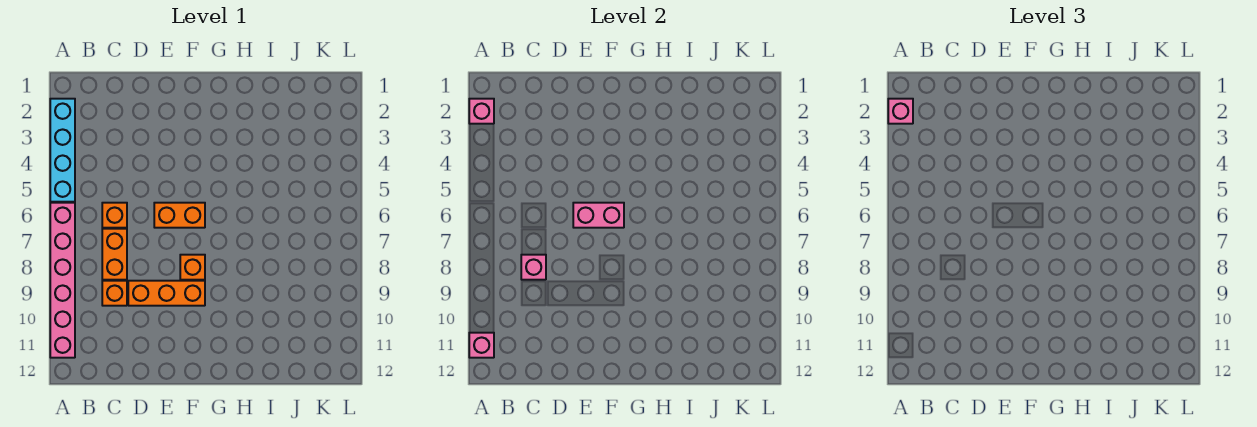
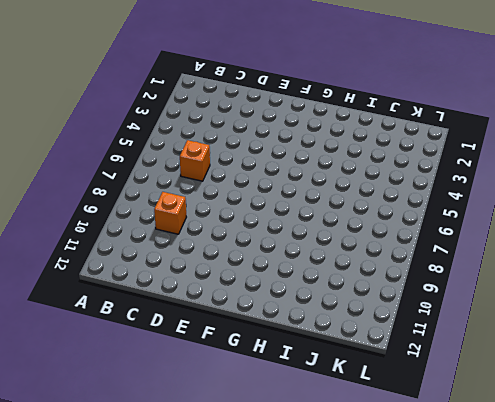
none -> cyan brick A2:A5 level 1
none -> pink brick A6:A11 level 1
none -> orange brick C7:C8 level 1

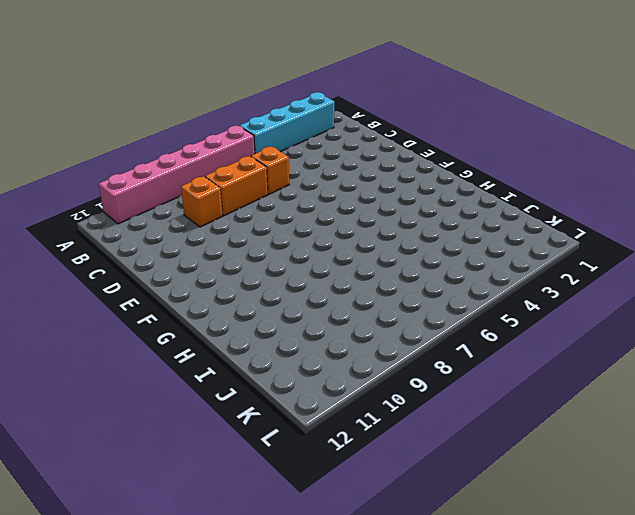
none -> orange brick D9:F9 level 1
none -> orange brick E6:F6 level 1
none -> orange brick F8 level 1

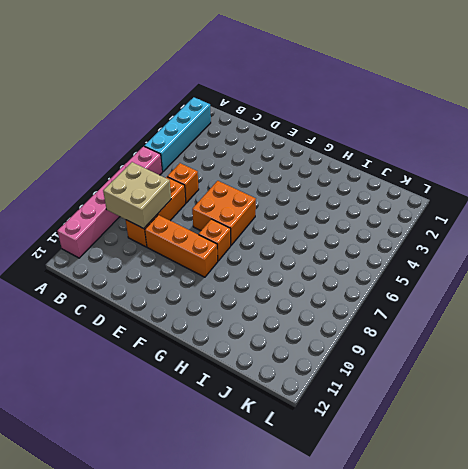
tan brick B8:C9 level 2 -> pink brick C8 level 2
orange brick E6:F7 level 1 -> orange brick E6:F6 level 1
none -> pink brick A2 level 2
none -> pink brick A11 level 2
none -> pink brick E6:F6 level 2

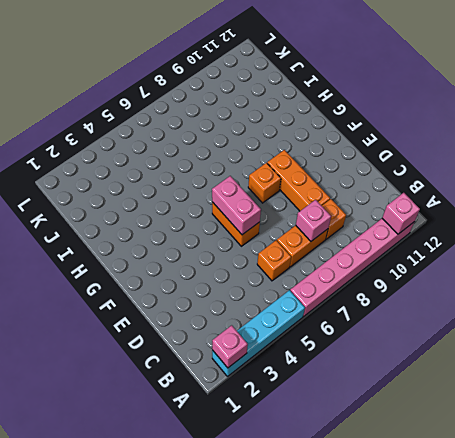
none -> pink brick A2 level 3

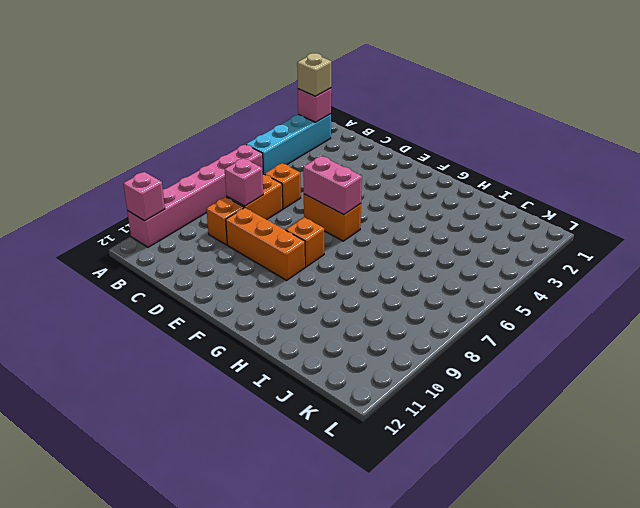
tan brick A2 level 3 -> pink brick A2 level 3

